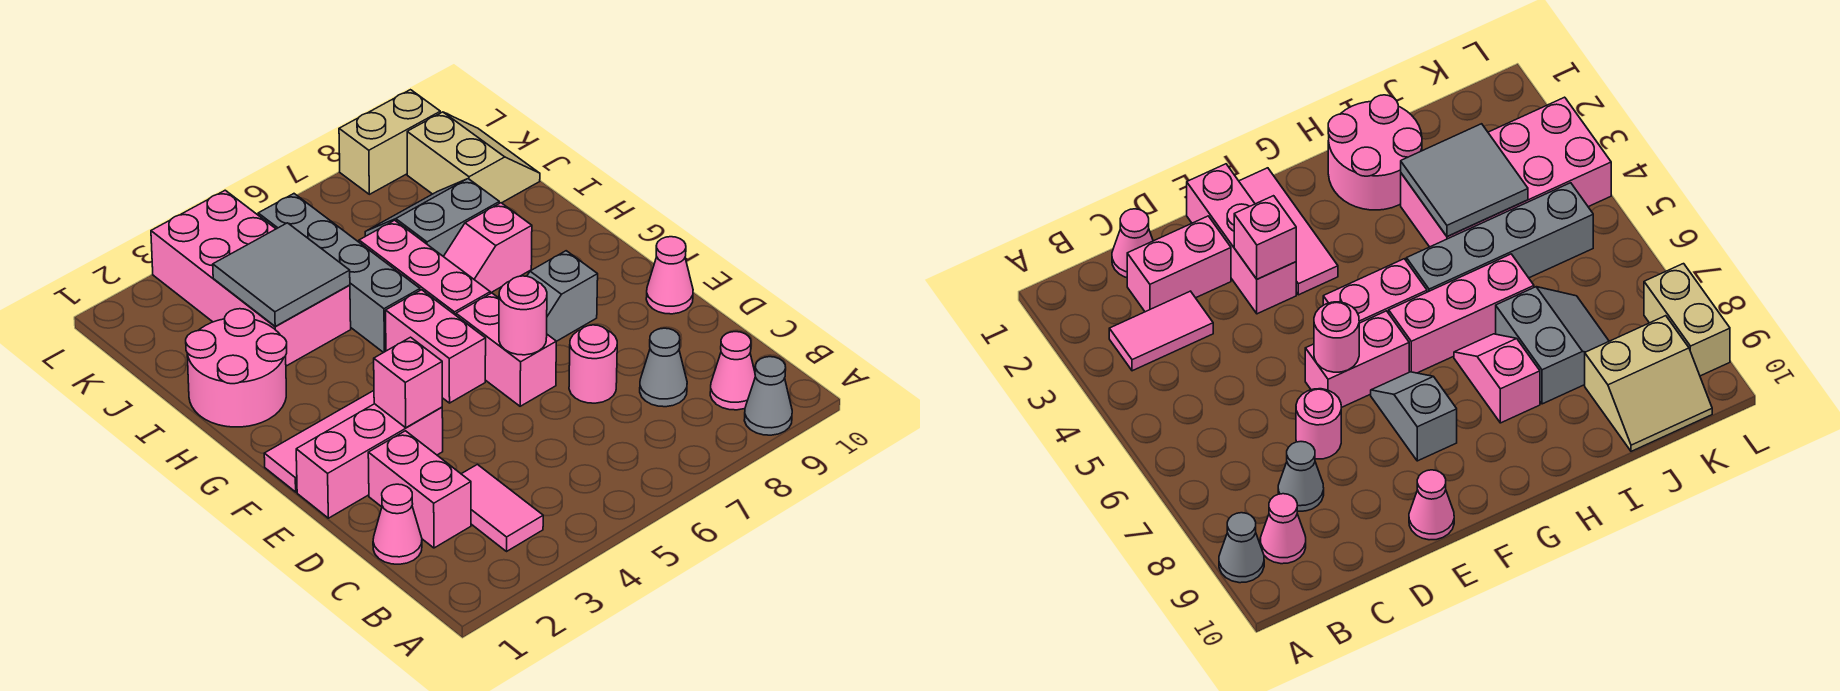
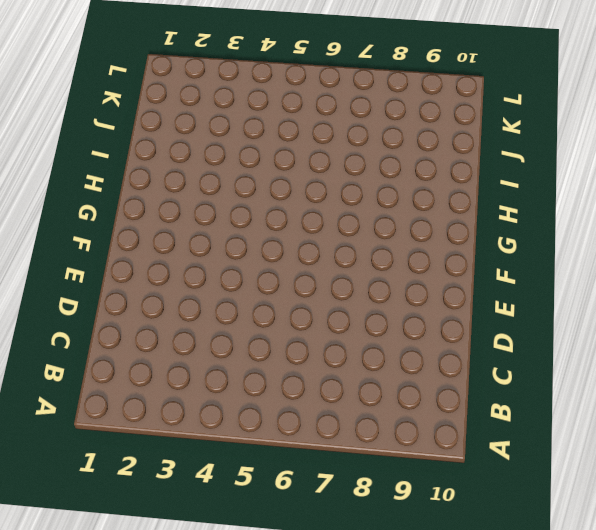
none -> grey cone A9 level 1
none -> pink tile B3:C3 level 1
none -> pink cone B9 level 1

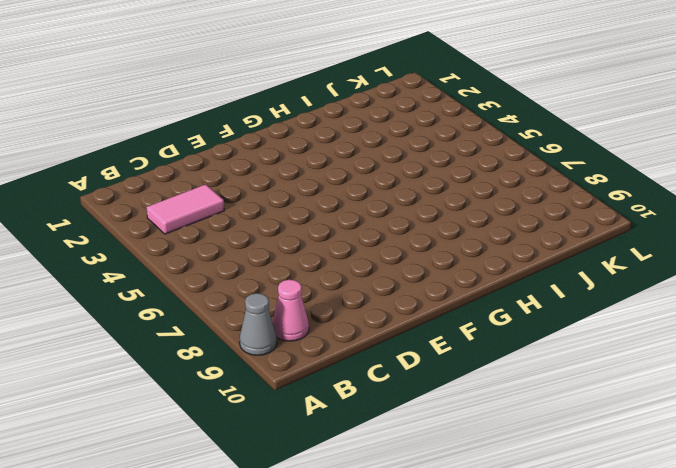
none -> pink cone C1 level 1
none -> pink brick C2:D2 level 1
none -> grey cone C8 level 1

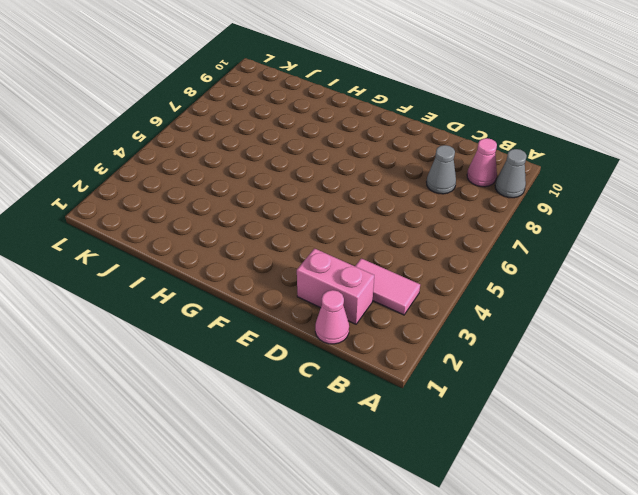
none -> pink round brick D7 level 1
none -> pink brick E1:E3 level 1
none -> pink brick E6:F6 level 1

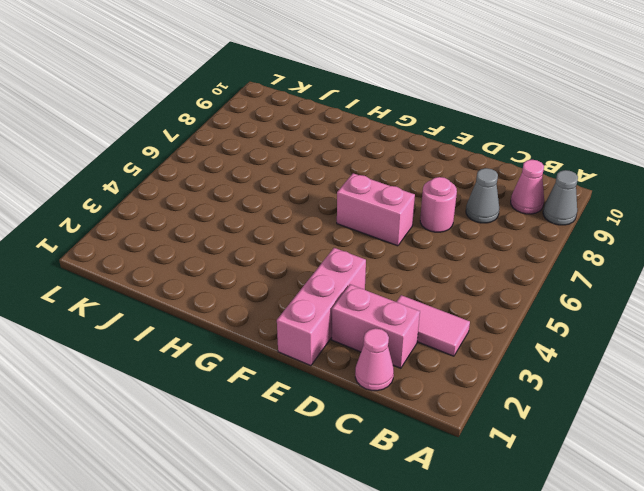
none -> pink cone E10 level 1
none -> pink tile F1:F3 level 1
none -> pink brick F5:G5 level 1

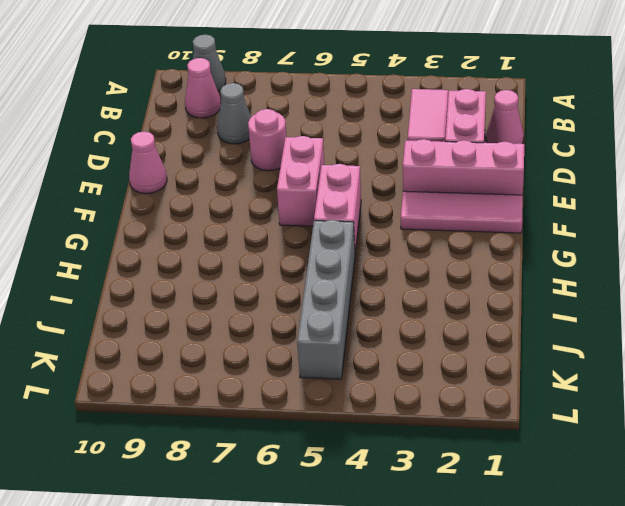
none -> grey slope F7:F8 level 1 top 8
none -> pink brick G6:I6 level 1
none -> pink round brick H1:I2 level 1

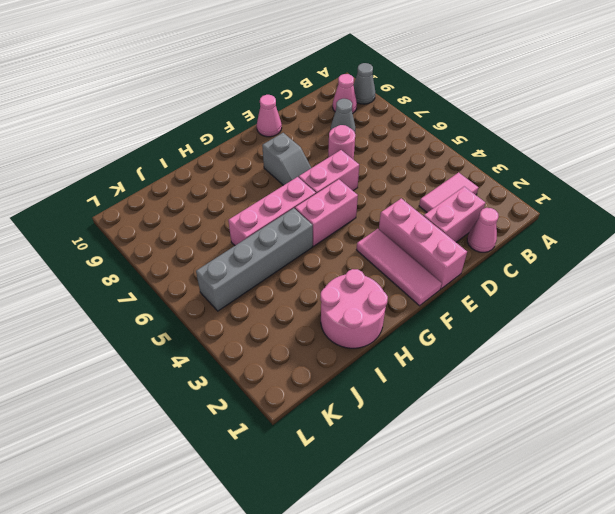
none -> pink slope H7:H8 level 1 top 8
none -> pink brick I3:L4 level 1
none -> grey slope I7:J8 level 1 top I

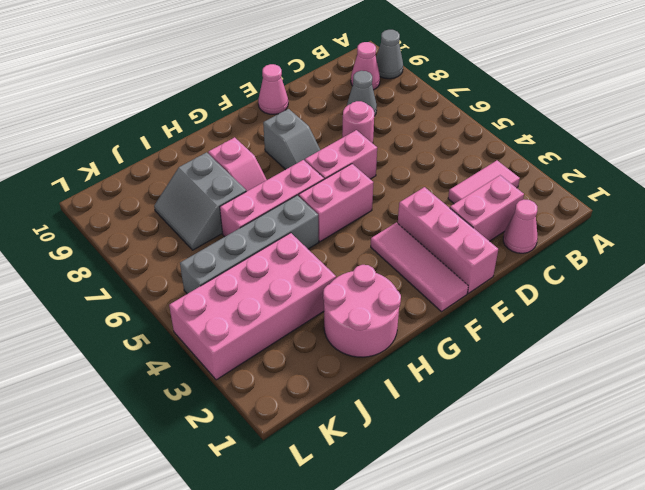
none -> tan slope J9:K10 level 1 top 9
none -> tan brick L8:L9 level 1
none -> pink brick E3 level 2

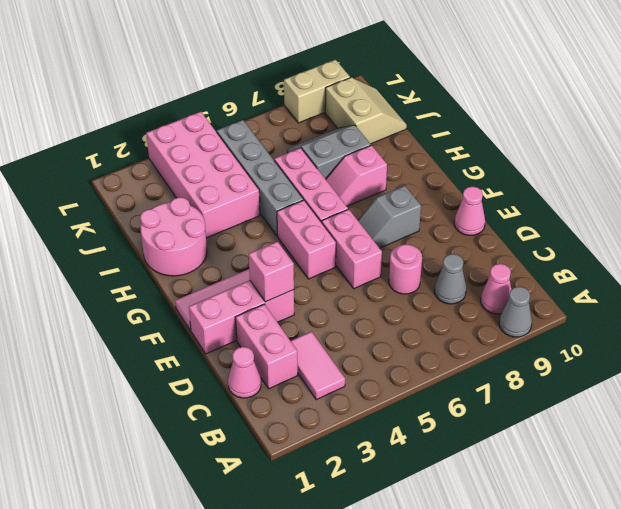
none -> pink round brick E6 level 2
none -> grey tile I3:J4 level 2

